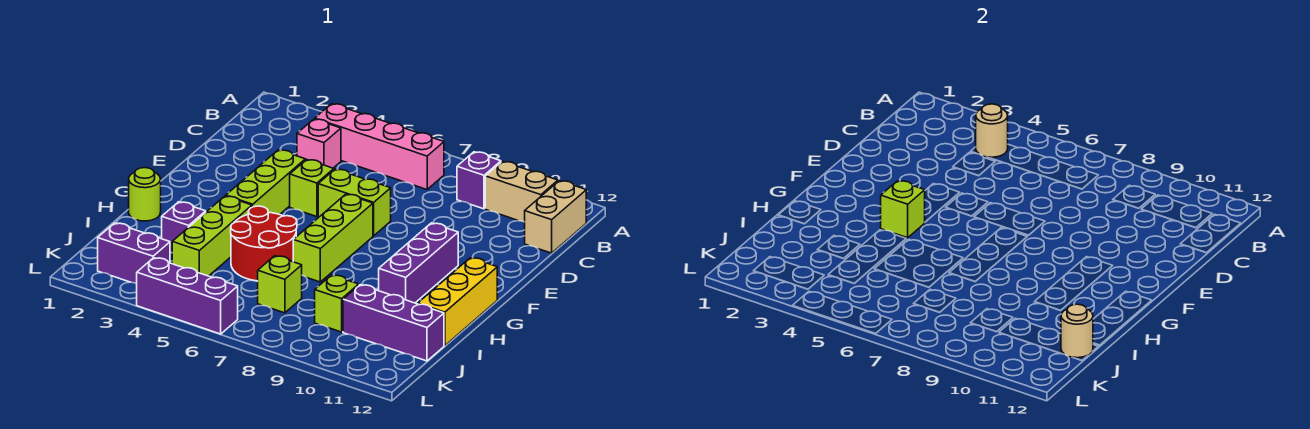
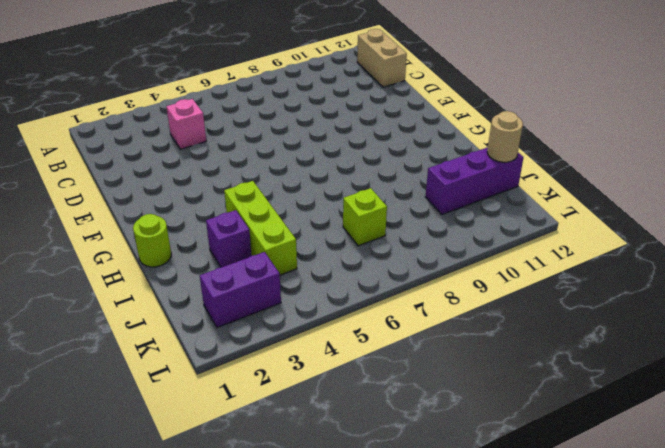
none -> pink brick B4:B7 level 1
none -> purple brick B9 level 1
none -> tan brick B10:B11 level 1

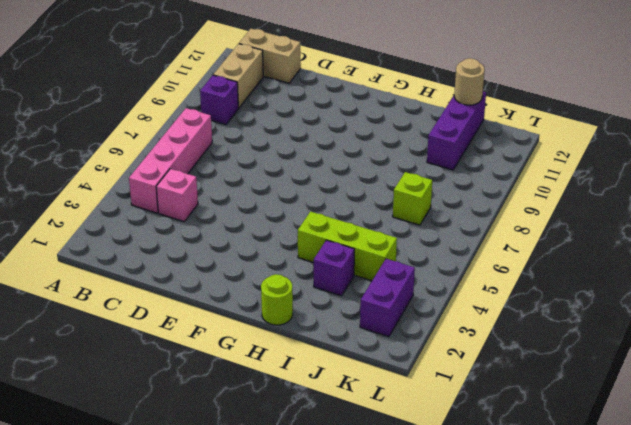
none -> lime brick E4:G4 level 1
none -> lime brick E5 level 1
none -> lime brick E6:E7 level 1

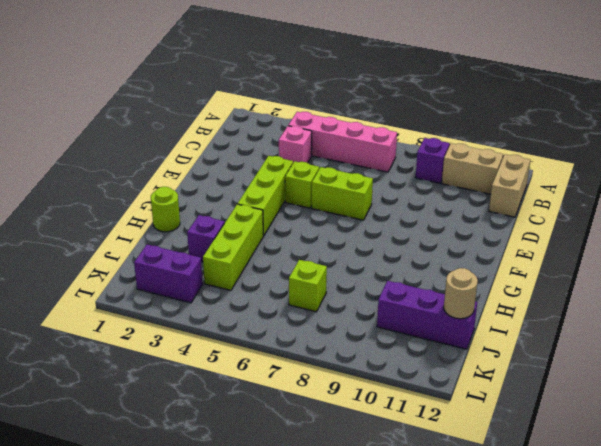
none -> lime brick F7:H7 level 1
none -> purple brick F10:H10 level 1
none -> yellow brick G12:I12 level 1

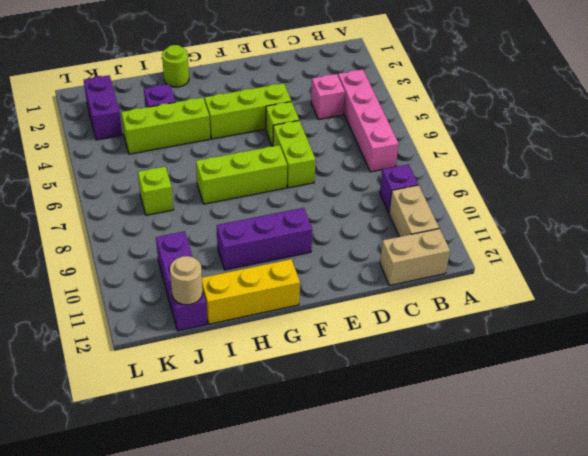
none -> red round brick H5:I6 level 1
none -> lime brick J9 level 1
none -> purple brick L4:L6 level 1

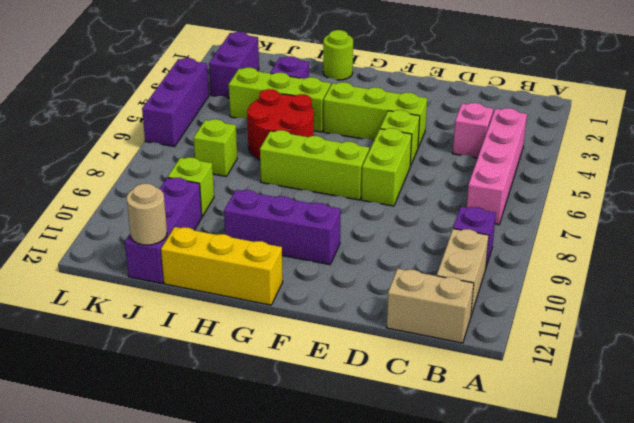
none -> tan round brick B4 level 2
none -> lime brick G4 level 2

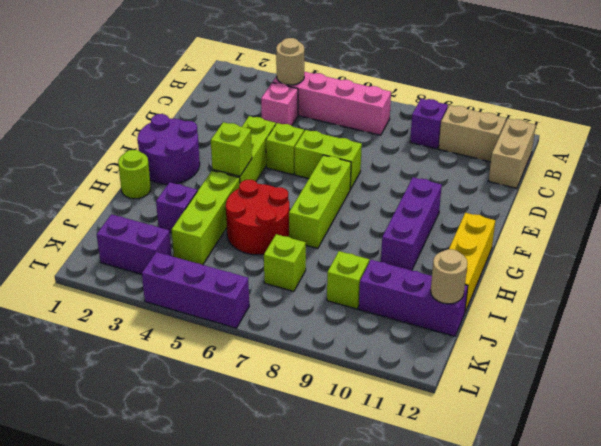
purple round brick F1:G2 level 1 -> none

